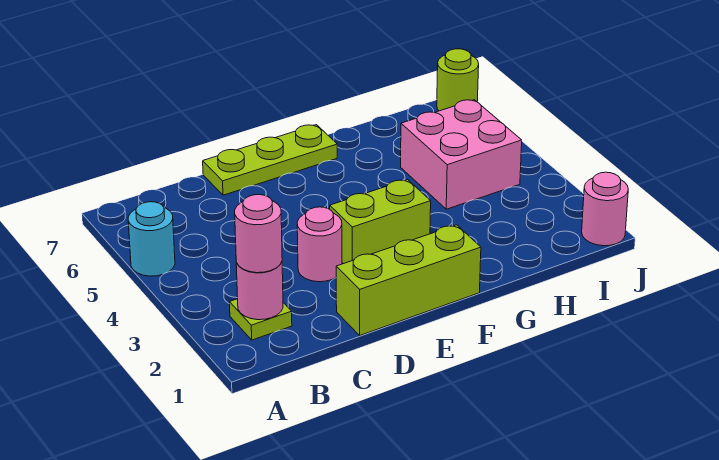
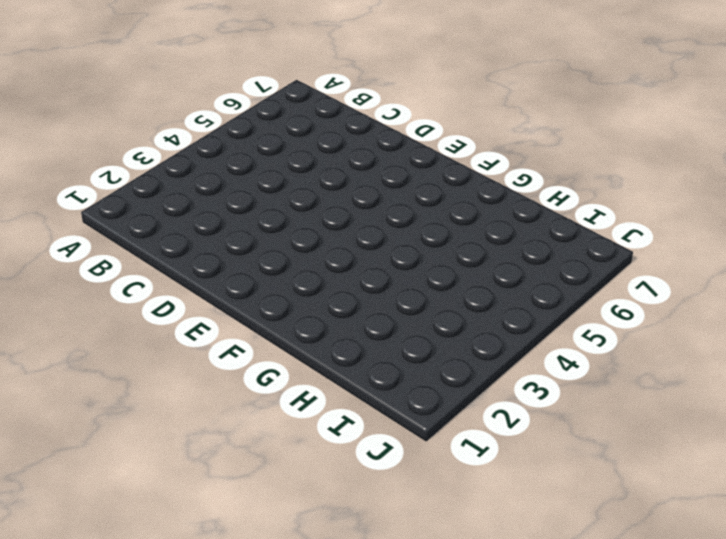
none -> cyan round brick A5 level 1
none -> lime plate B2 level 1

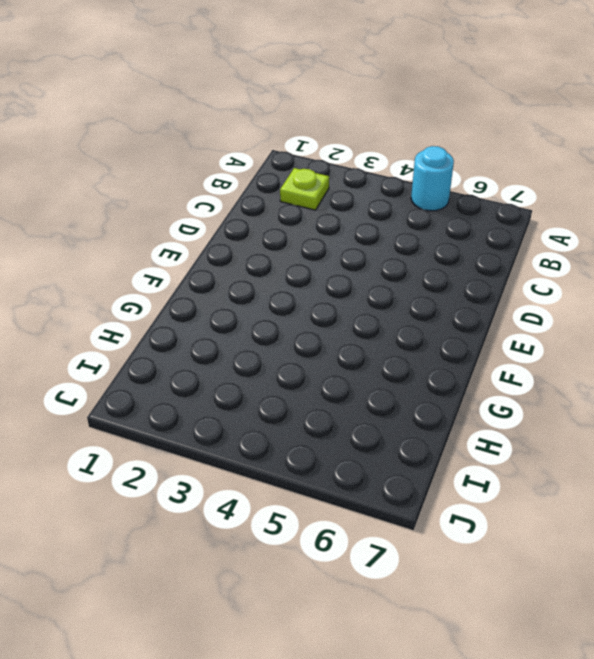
none -> lime brick D1:F1 level 1
none -> pink round brick D3 level 1

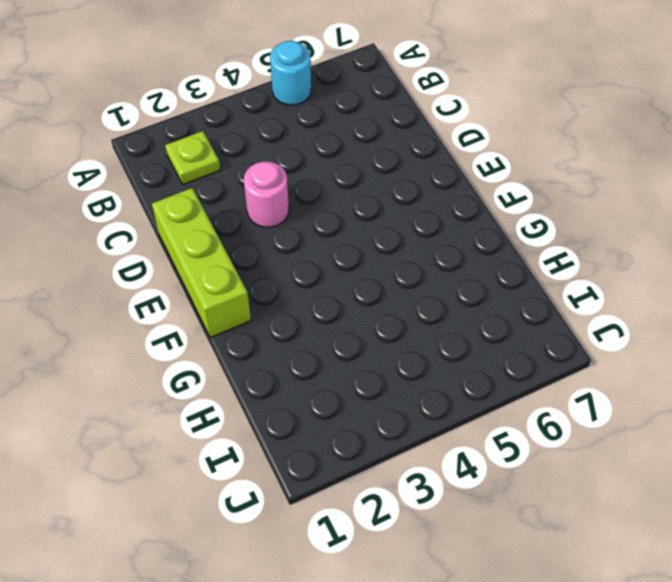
none -> lime plate D7:F7 level 1
none -> lime brick E3:F3 level 1

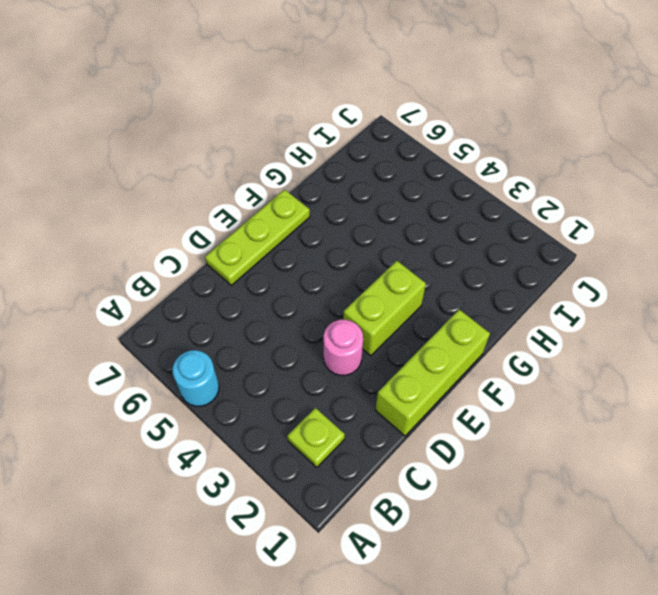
none -> pink brick H4:I5 level 1
none -> pink round brick J1 level 1

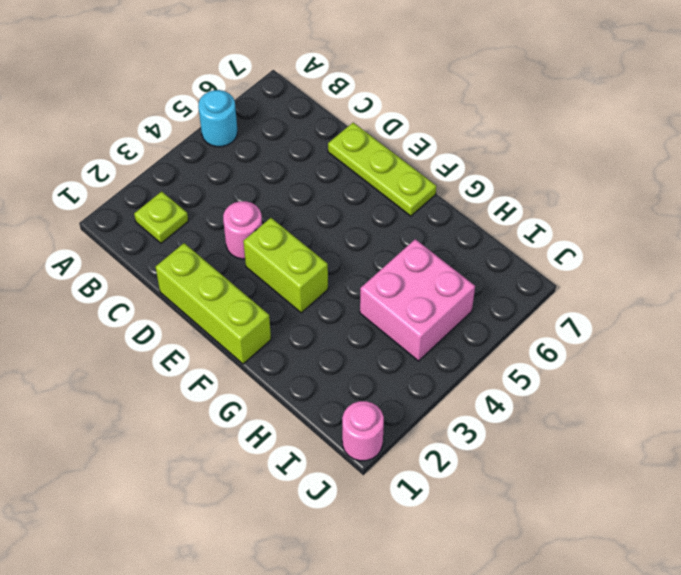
none -> lime round brick J7 level 1
none -> pink round brick B2 level 2

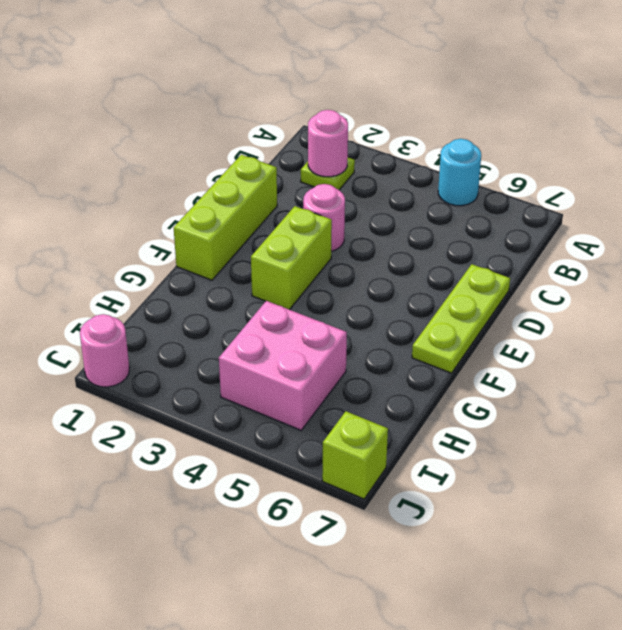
lime brick J7 level 1 -> lime round brick J7 level 1
none -> pink round brick B2 level 3

